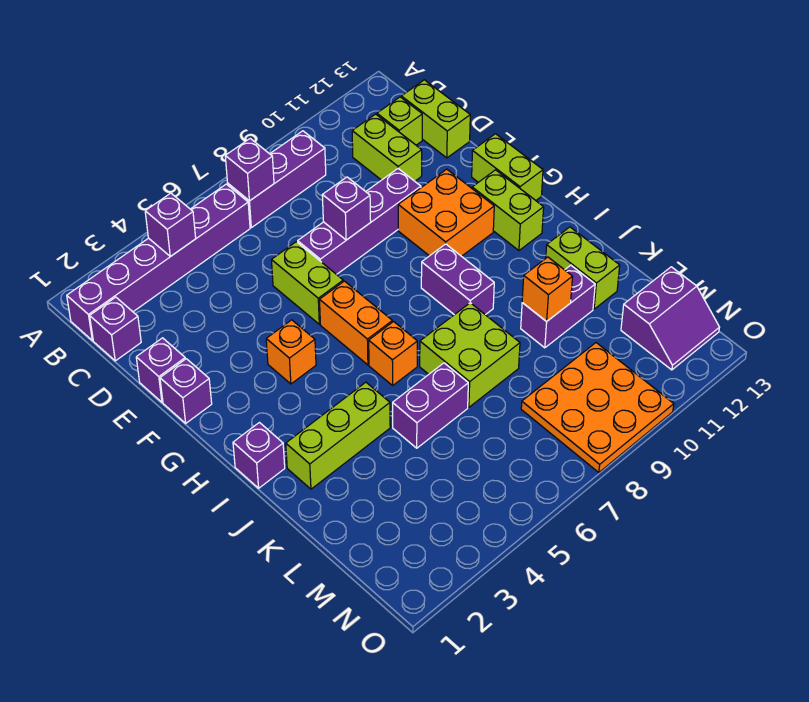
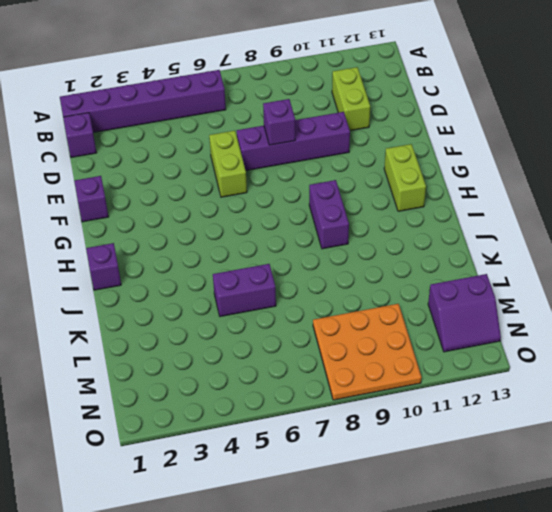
none -> purple brick B7:B9 level 1
none -> lime brick C12 level 1
none -> lime brick C13:D13 level 1

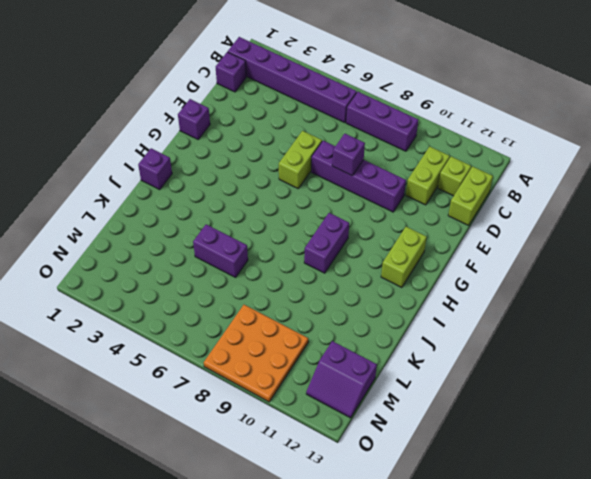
none -> purple brick E1 level 1
none -> orange brick F10:G11 level 1
none -> lime brick F13:G13 level 1

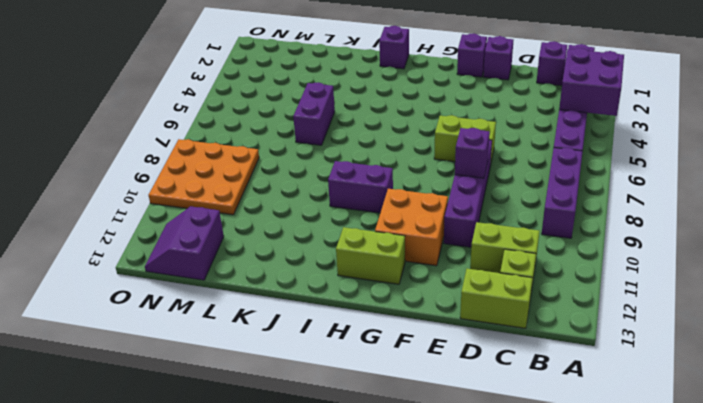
purple brick A3:B4 level 2 -> purple brick B4 level 2
none -> lime brick F13:G13 level 1
none -> orange brick G4 level 1
none -> orange brick G6:H6 level 1

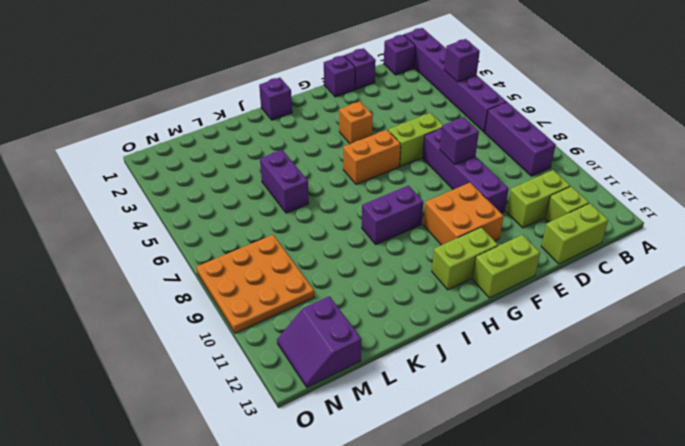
none -> orange brick I6 level 1
none -> lime brick J2:J4 level 1
none -> lime brick J7:K8 level 1

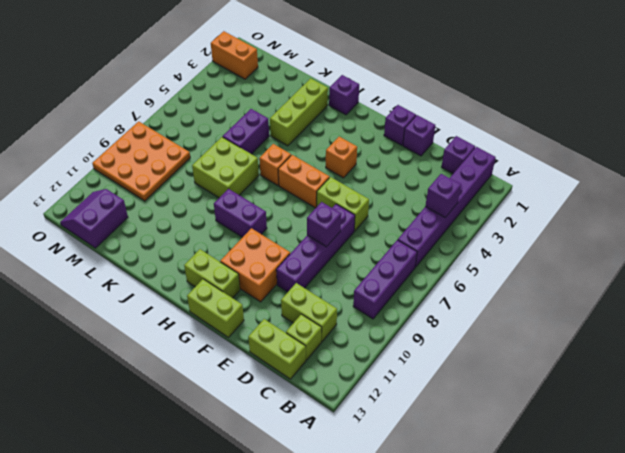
orange brick N2:O2 level 1 -> none
none -> lime brick J12:K12 level 1
none -> purple brick K10:K11 level 1
none -> purple brick B7 level 2

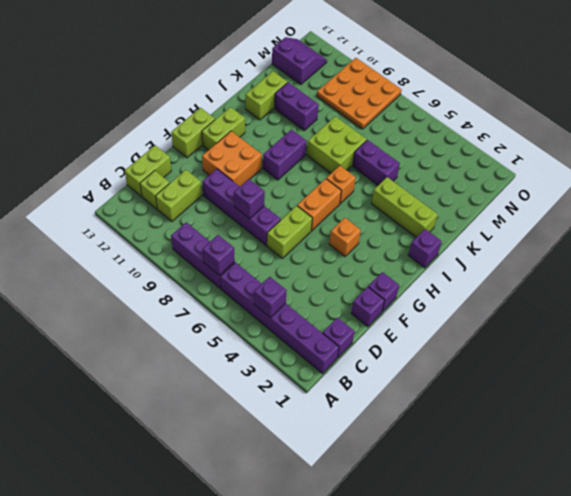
none -> orange brick K10 level 2

